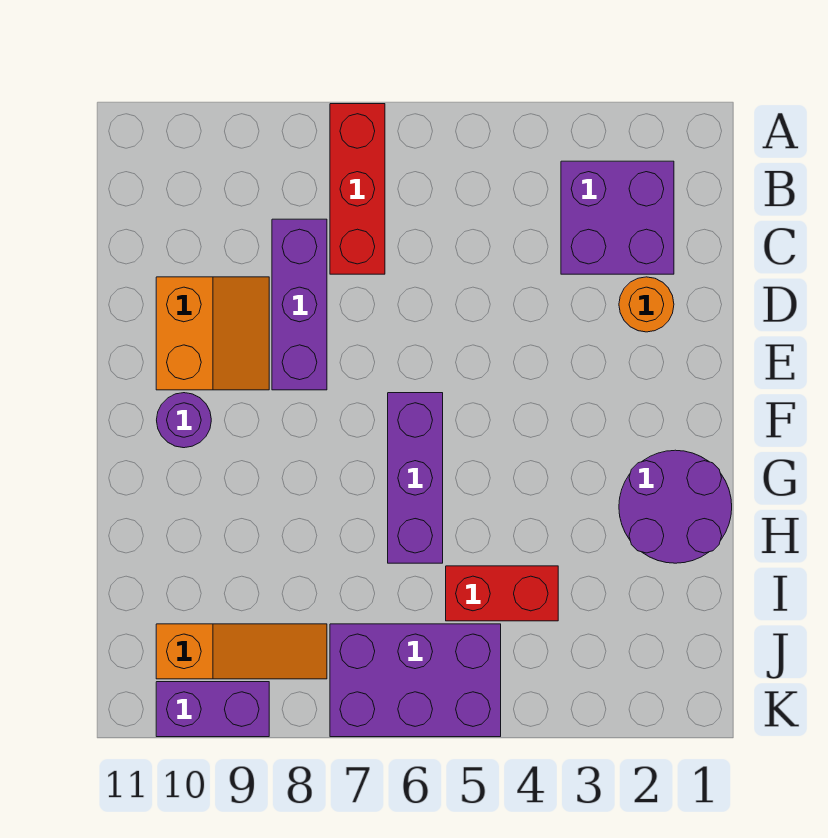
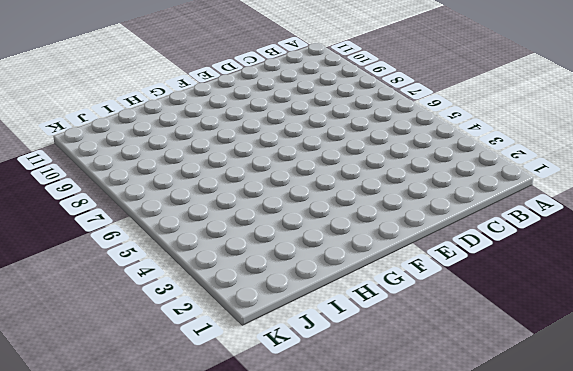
none -> red brick A7:C7 level 1
none -> purple brick B2:C3 level 1
none -> purple brick C8:E8 level 1

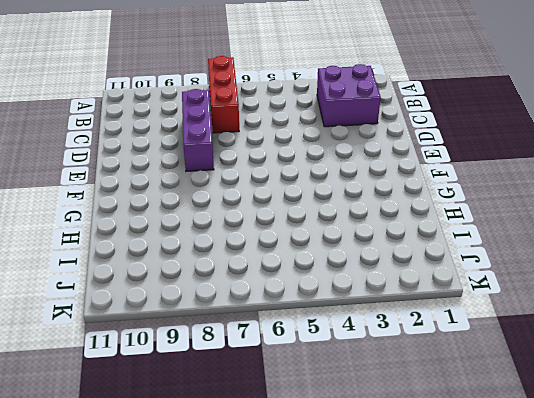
none -> orange round brick D2 level 1
none -> orange slope D9:E10 level 1 top 10
none -> purple brick F6:H6 level 1

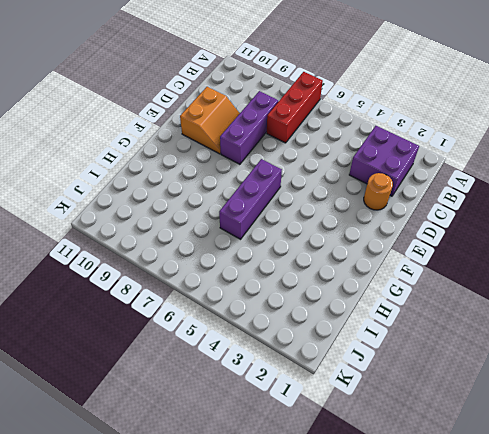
none -> purple round brick F10 level 1
none -> purple round brick G1:H2 level 1
none -> red brick I4:I5 level 1

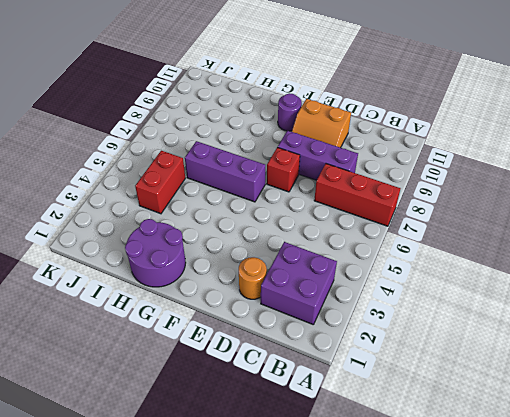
red brick E7 level 1 -> none
none -> purple brick J5:K7 level 1
none -> orange slope J8:J10 level 1 top 10
none -> purple brick K9:K10 level 1

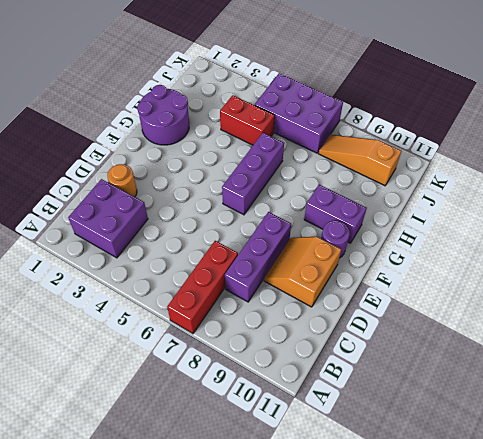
purple brick G9:G10 level 1 -> purple brick K9:K10 level 1

